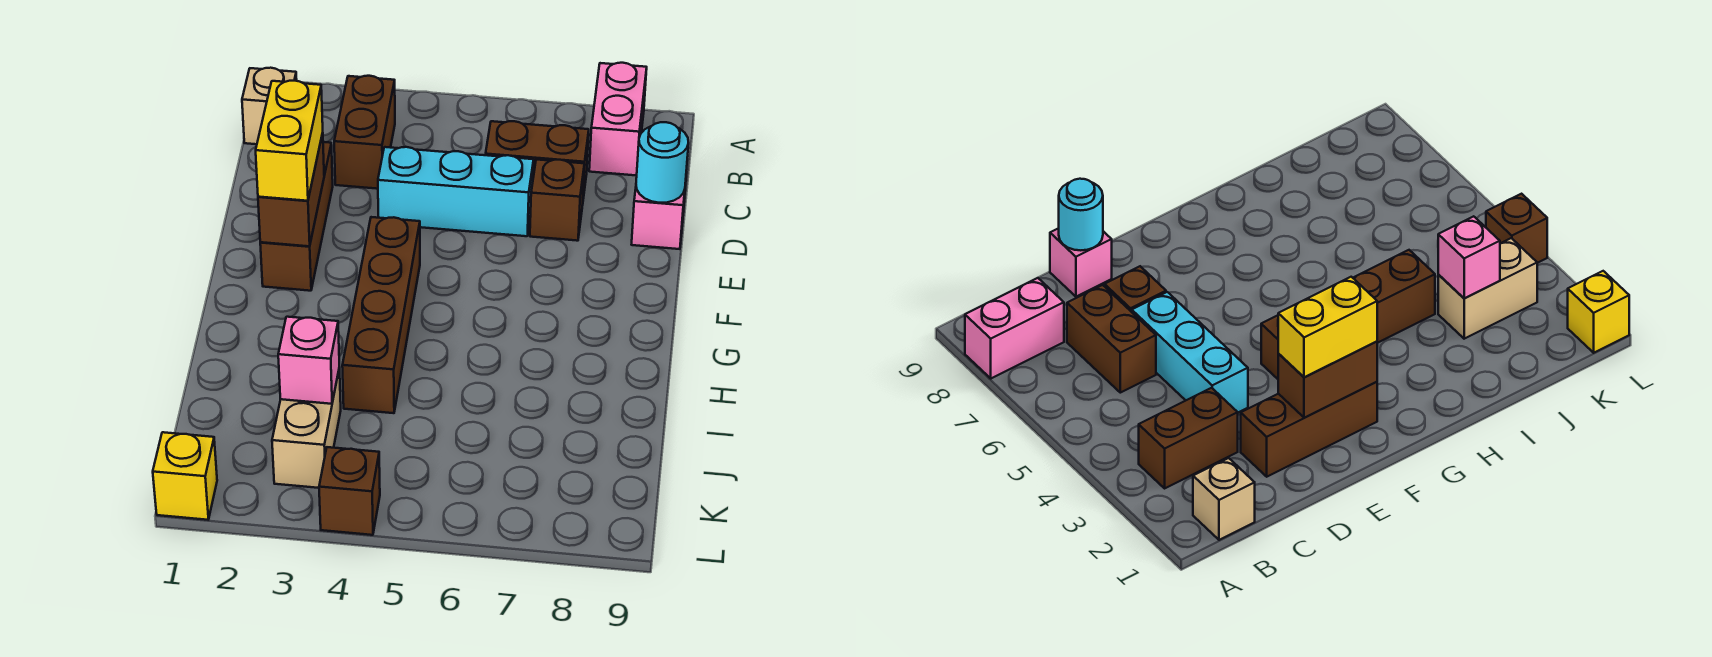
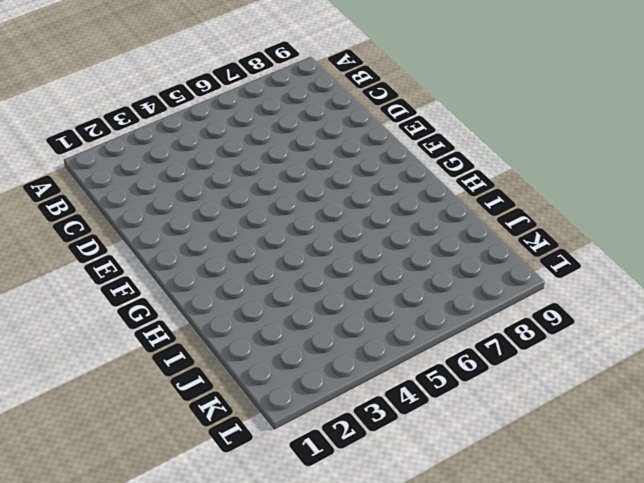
none -> pink brick A8:B8 level 1
none -> tan brick B1 level 1
none -> brown brick B3:C3 level 1

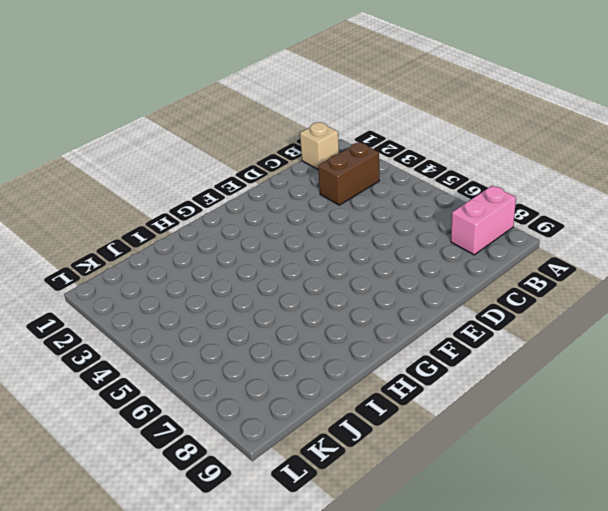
none -> brown brick C6:C7 level 1
none -> brown brick D2:F2 level 1
none -> cyan brick D4:D6 level 1

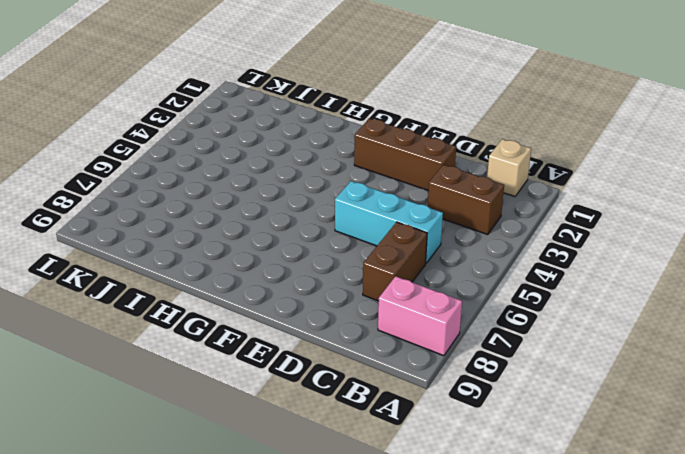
cyan brick C5:E5 level 1 -> cyan brick D4:D6 level 1
none -> brown brick D7 level 1
none -> pink brick D9 level 1
none -> brown brick F4:I4 level 1

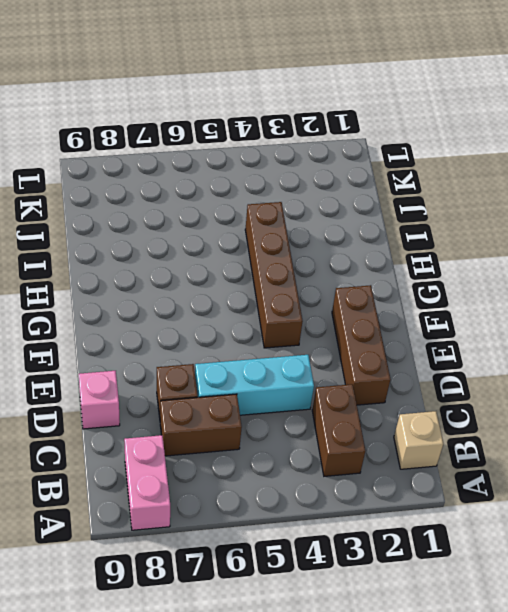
none -> tan brick J3:K3 level 1
none -> yellow brick L1 level 1
none -> brown brick L4 level 1

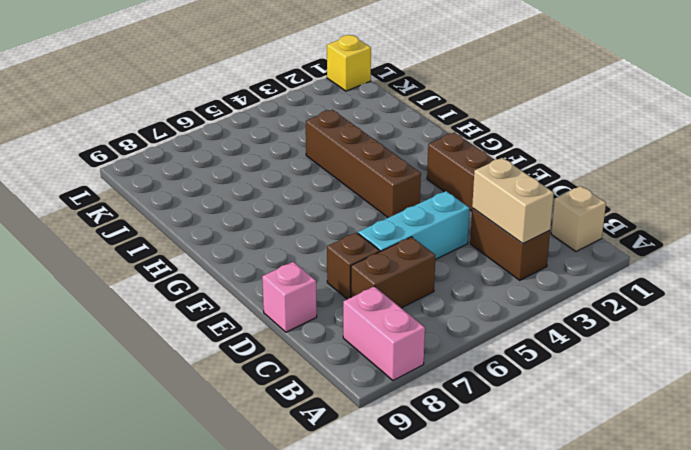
tan brick B3:C3 level 2 -> tan brick J3:K3 level 1
none -> brown brick L4 level 1
none -> cyan round brick D9 level 2
none -> brown brick E2:F2 level 2

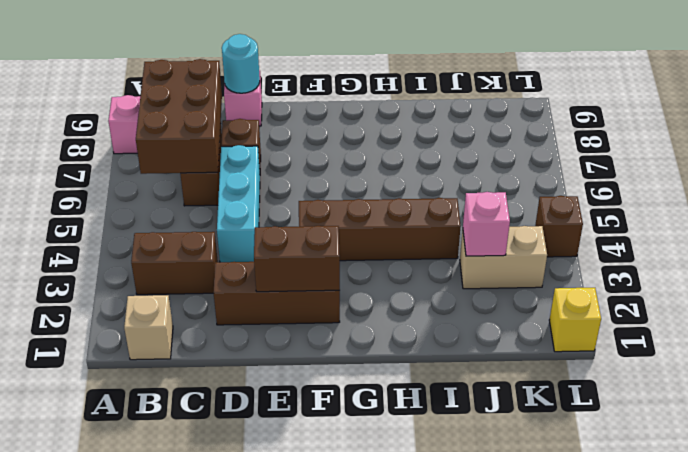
brown brick B6:C8 level 2 -> none
none -> yellow brick E2:F2 level 3

